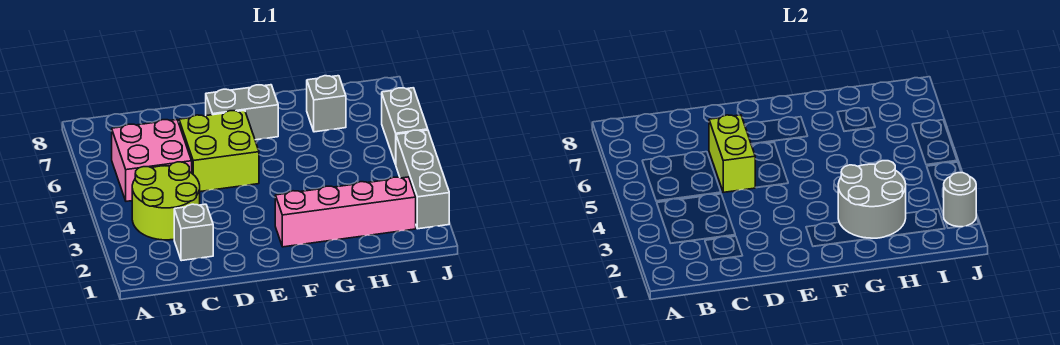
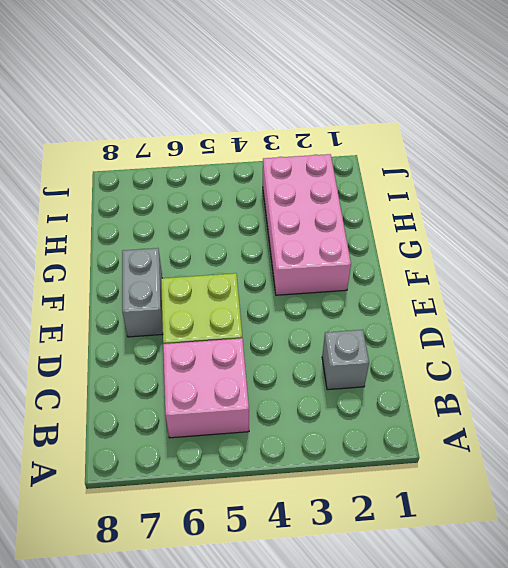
pink brick F2:I3 level 1 -> pink brick F2:I2 level 1
none -> lime round brick B3:C4 level 1
none -> grey brick H7 level 1
none -> grey brick J2:J4 level 1

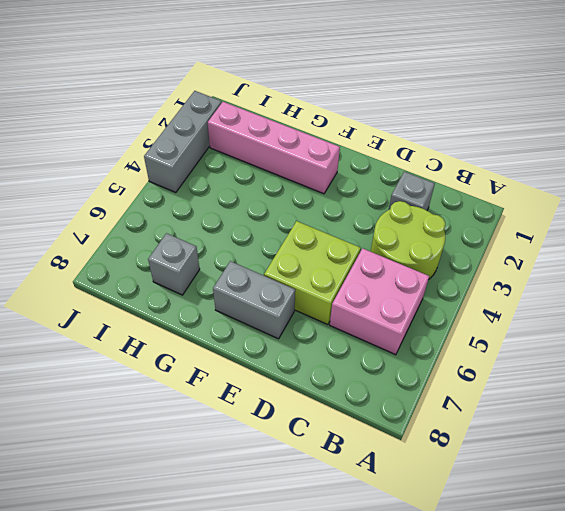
none -> grey brick J5:J6 level 1
none -> lime brick D5:D6 level 2
none -> grey round brick G2:H3 level 2

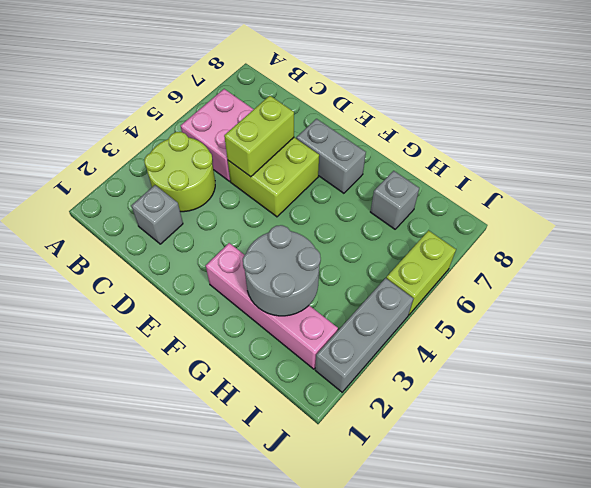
lime brick J5:J6 level 1 -> grey brick J5:J6 level 1
none -> grey round brick J2 level 2

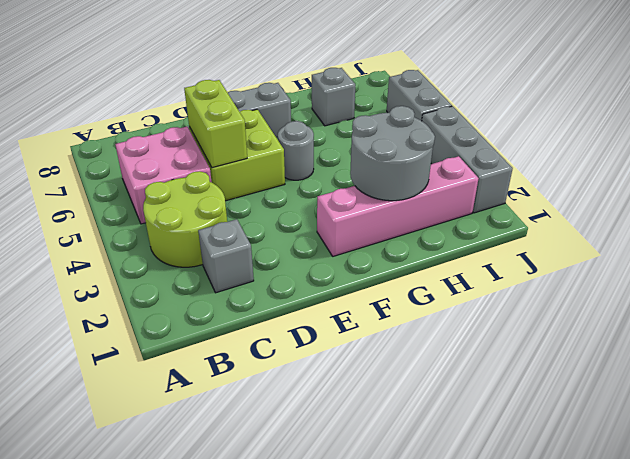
grey round brick F5 level 1 -> grey round brick J2 level 2

